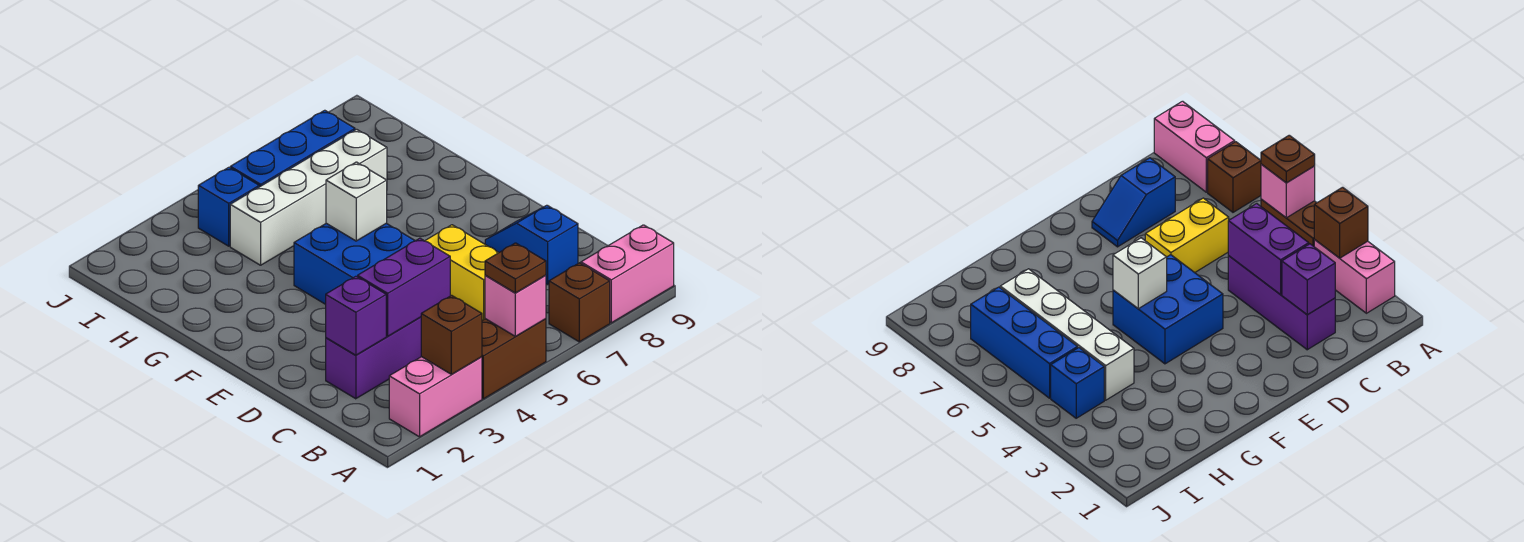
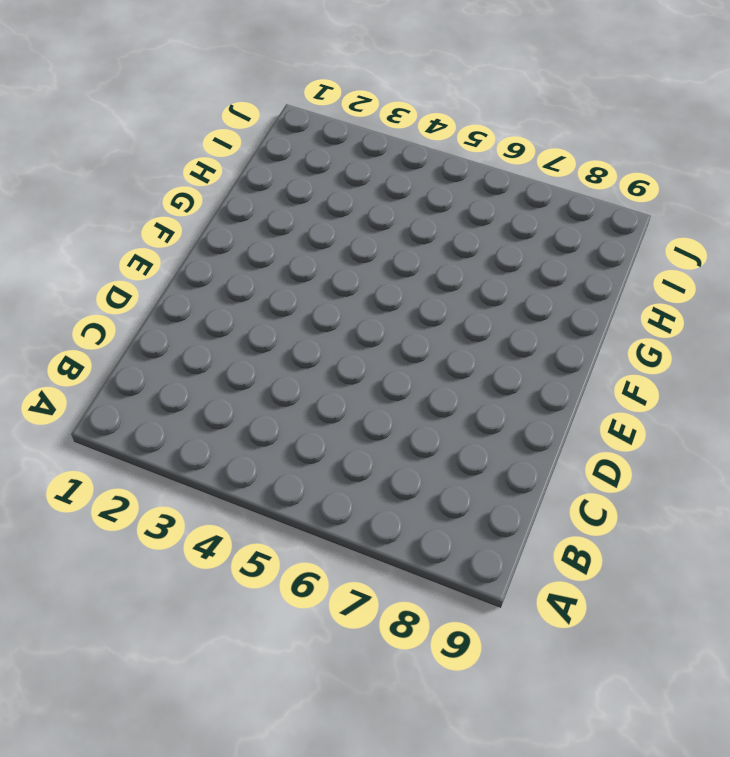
none -> pink brick A2:A3 level 1
none -> brown brick A4:A5 level 1
none -> brown brick A7 level 1

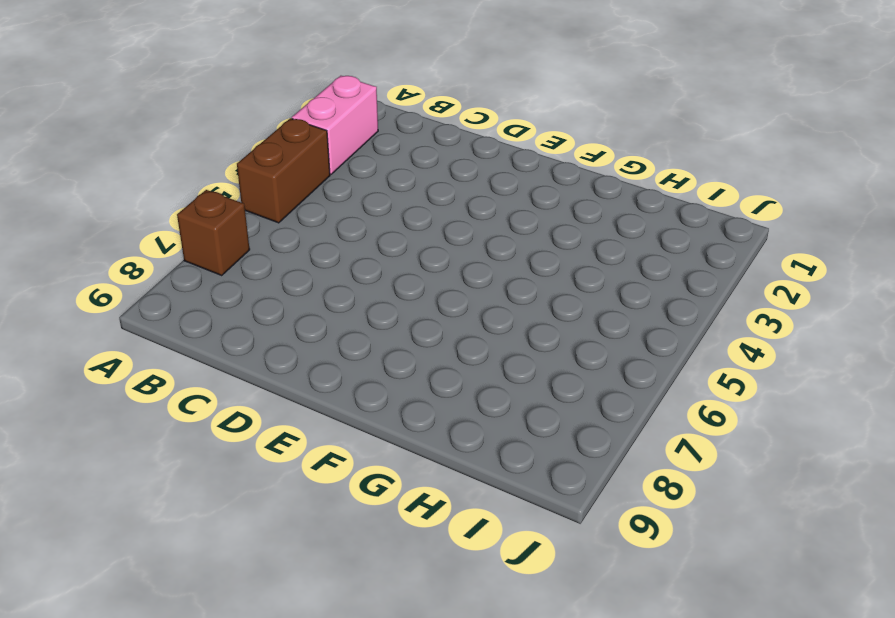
none -> pink brick A8:A9 level 1
none -> purple brick C2:C4 level 1
none -> yellow brick C6:D6 level 1

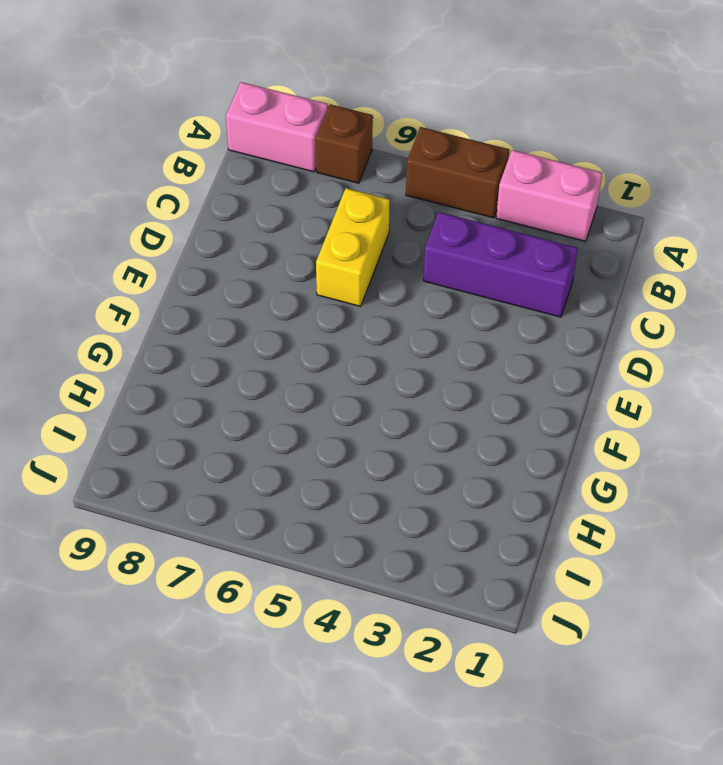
none -> blue slope C8:D8 level 1 top C
none -> blue brick E4:F5 level 1
none -> white brick H4:H7 level 1

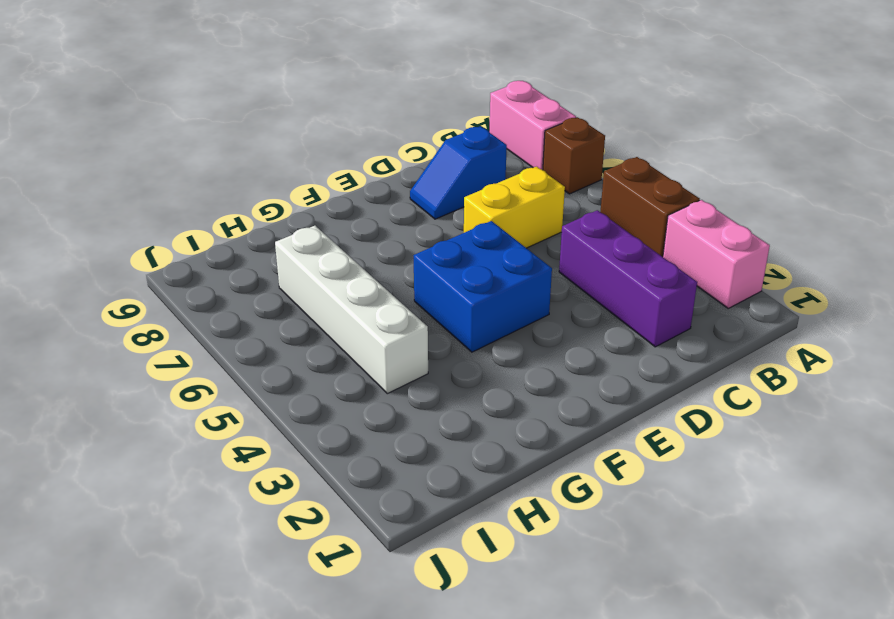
none -> blue brick I4 level 1
none -> blue brick I5:I7 level 1
none -> brown brick A3 level 2

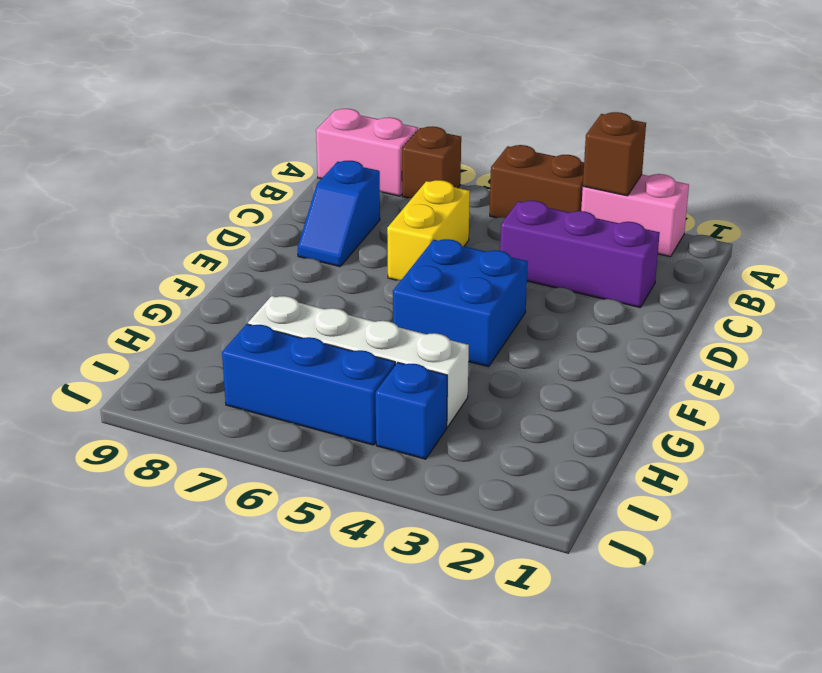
none -> pink brick A5 level 2
none -> purple brick C2 level 2
none -> purple brick C3:C4 level 2

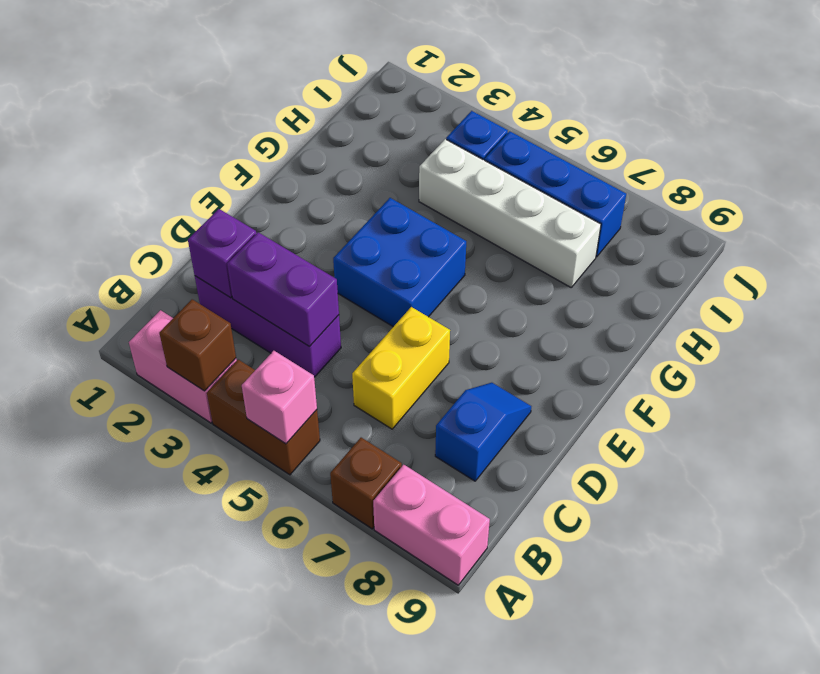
none -> white brick F5 level 2
none -> brown plate A5 level 3

